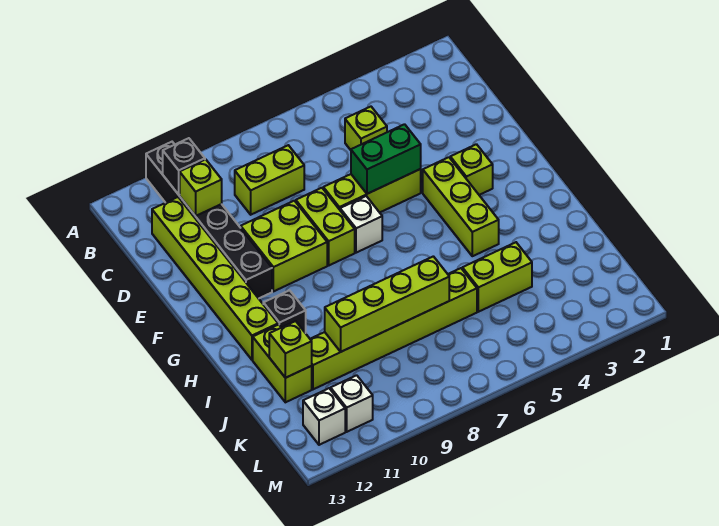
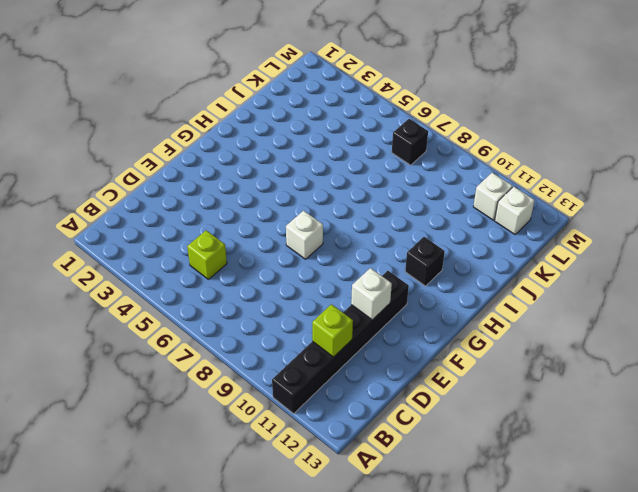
white brick E11 level 2 -> none
black brick L7 level 1 -> black brick B11 level 2
none -> lime brick C8:C9 level 1
none -> lime brick C12:H12 level 1
none -> lime brick E5:E7 level 1

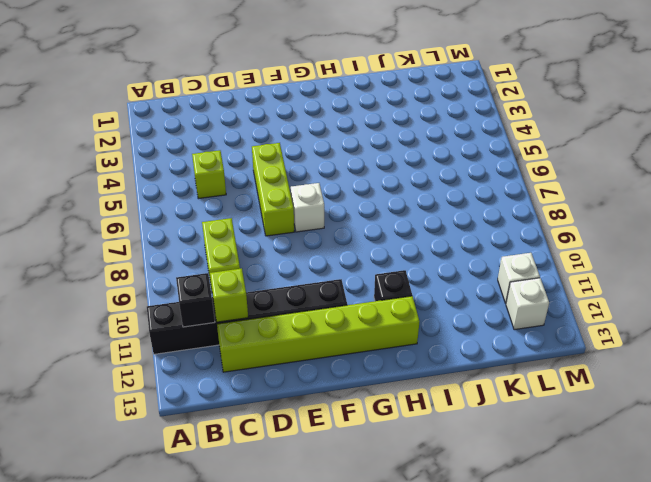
none -> lime brick E8:F8 level 1
none -> lime brick E9:F10 level 1
none -> lime brick F3 level 1

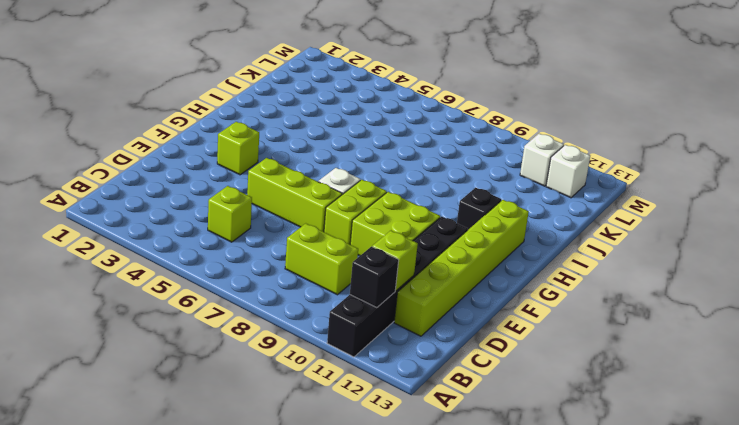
none -> lime brick F4:H4 level 1
none -> lime brick I12:J12 level 1
none -> lime brick J4:J5 level 1

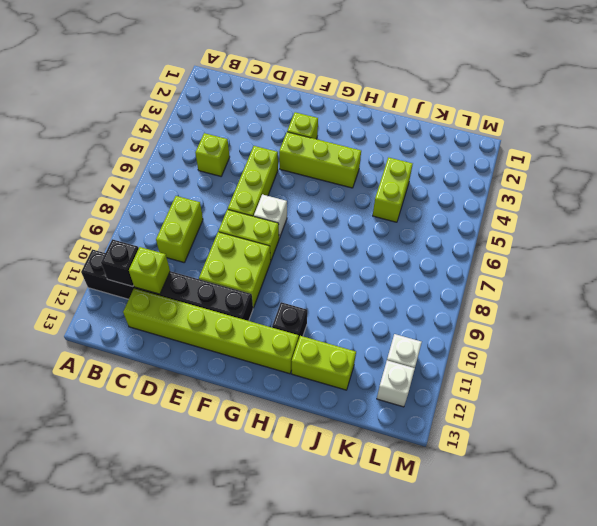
none -> lime brick J6:J11 level 1
none -> green brick E5:E6 level 2
none -> lime brick J7:J10 level 2

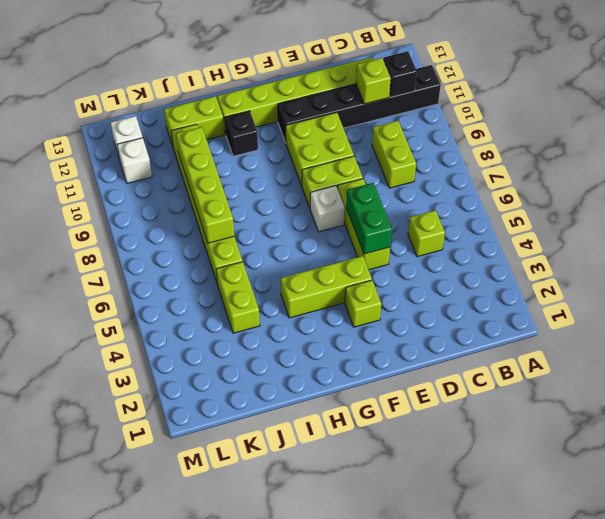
none -> lime brick J12 level 2

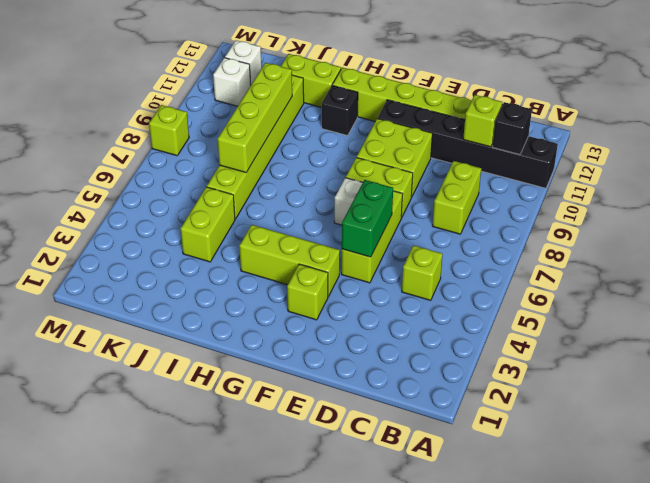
lime brick M8 level 1 -> lime brick J12 level 2

